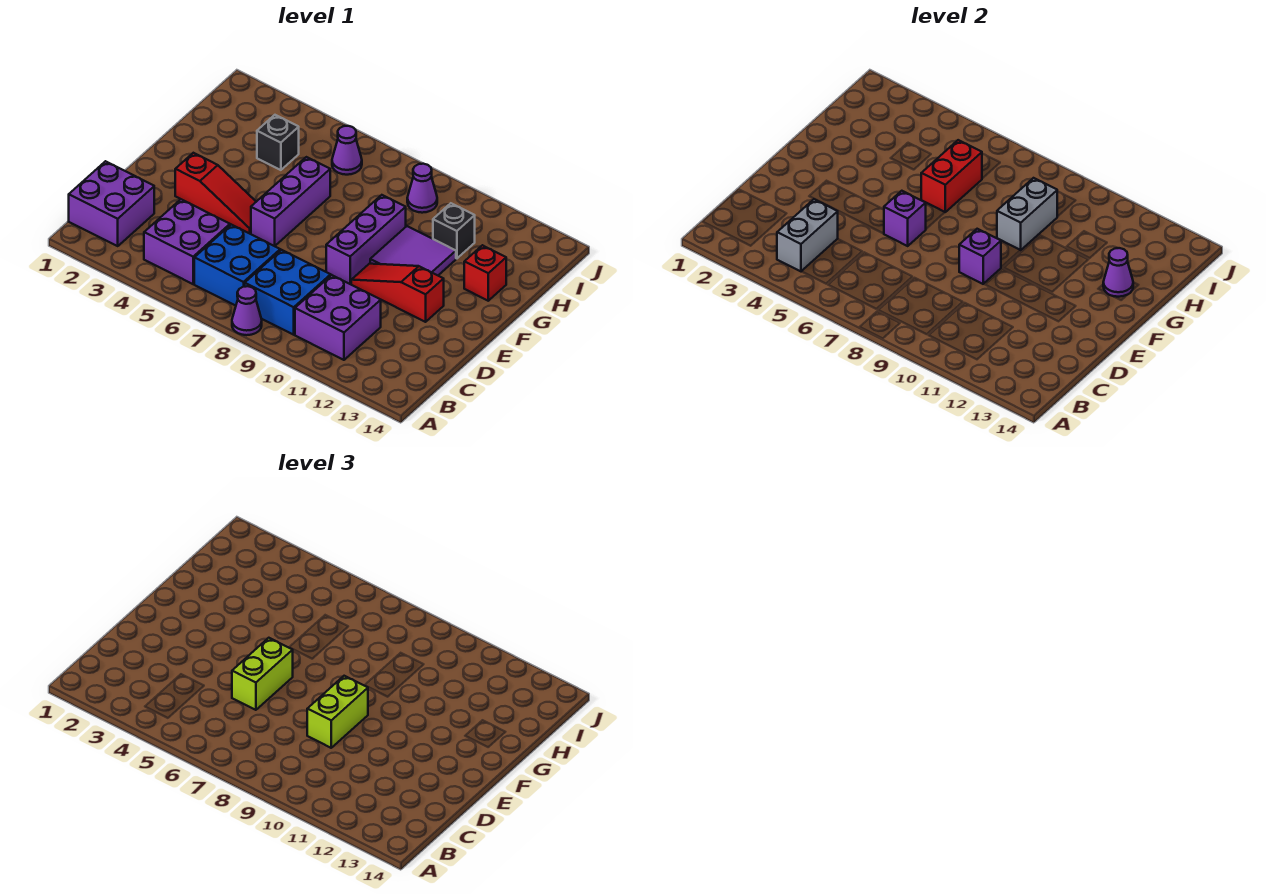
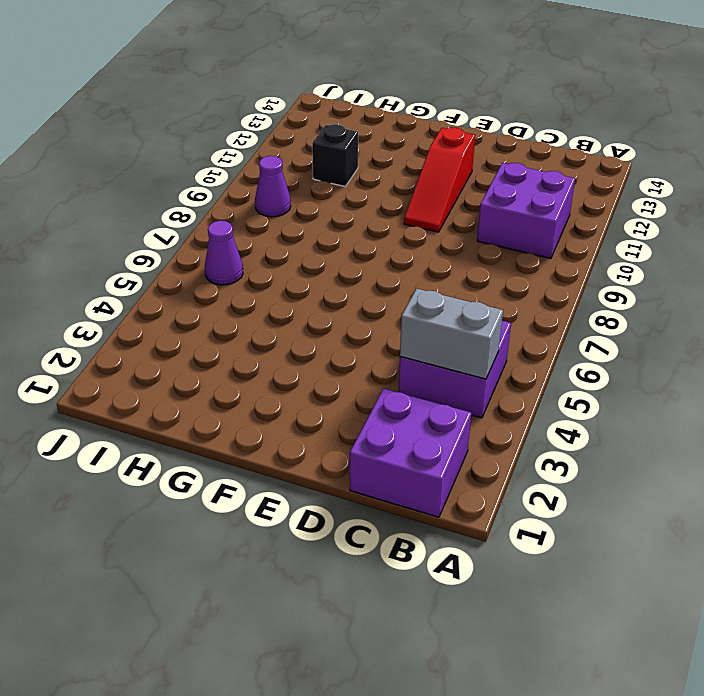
none -> purple cone A8 level 1
none -> blue brick B6:C7 level 1
none -> blue brick B8:C9 level 1

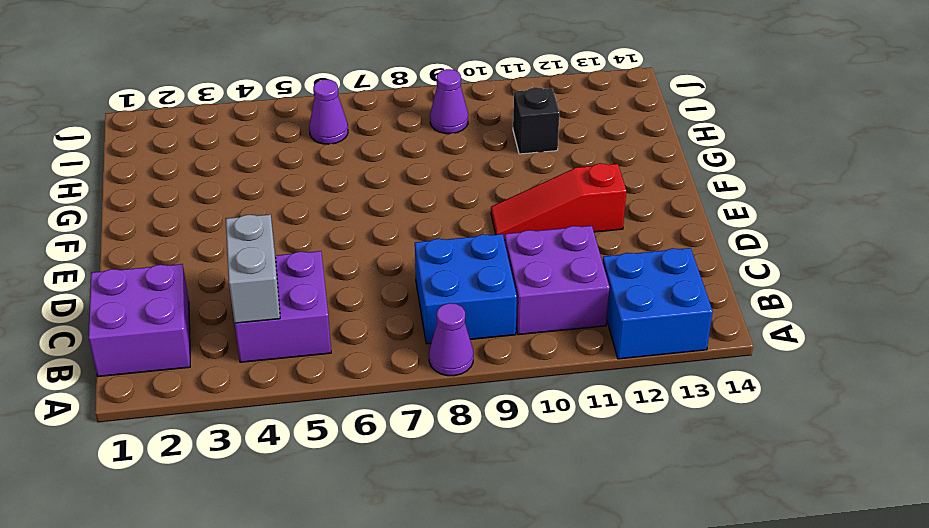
blue brick A12:B13 level 1 -> blue brick B6:C7 level 1
none -> red slope E3:E5 level 1 top 3
none -> purple brick E6:G6 level 1
none -> purple brick E9:G9 level 1

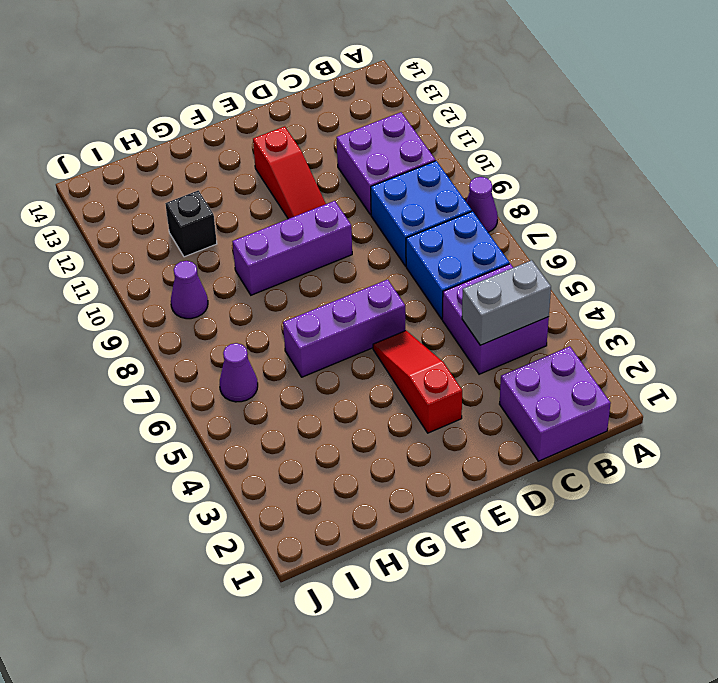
none -> purple tile F10:G11 level 1
none -> red brick G13 level 1
none -> black brick H4 level 1

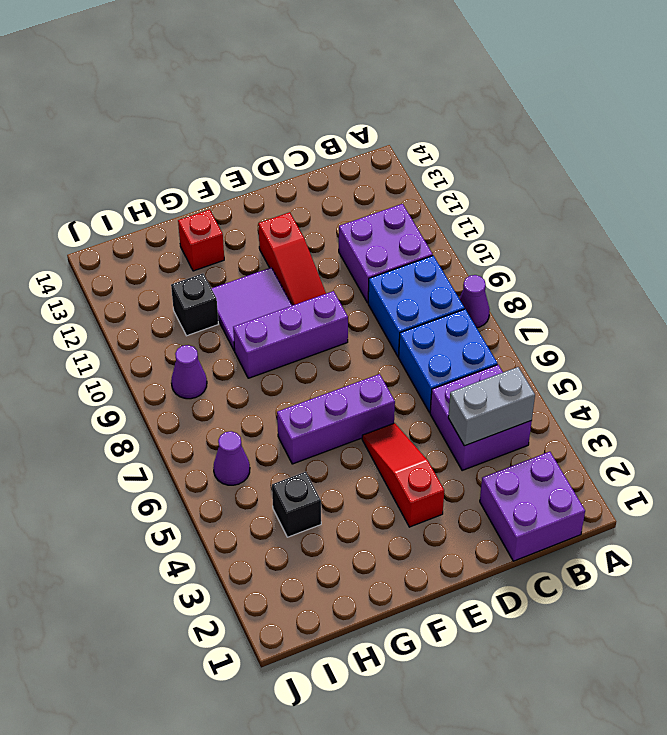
none -> purple brick E6 level 2
none -> purple brick E9 level 2
none -> red brick G6:H6 level 2

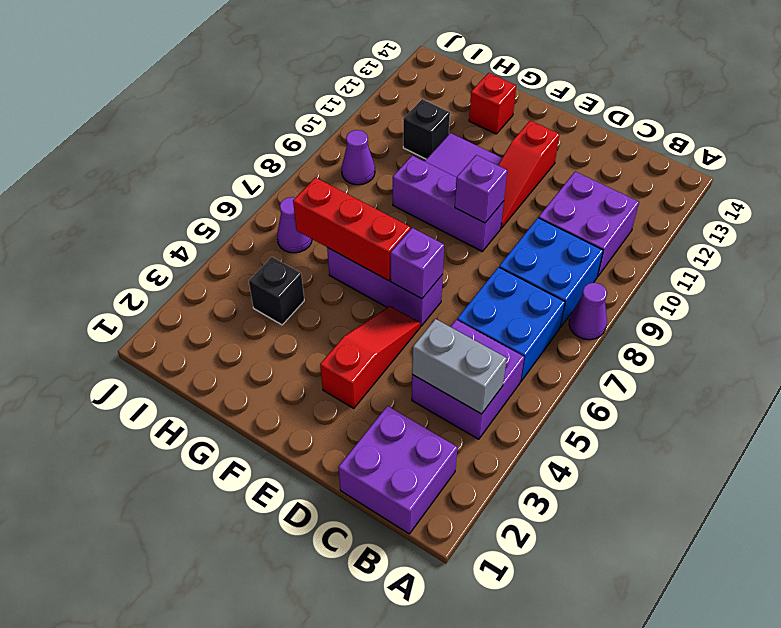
red brick F6:H6 level 2 -> red brick G6:H6 level 2
none -> grey brick G9:H9 level 2
none -> purple cone G13 level 2
none -> lime brick D6:E6 level 3

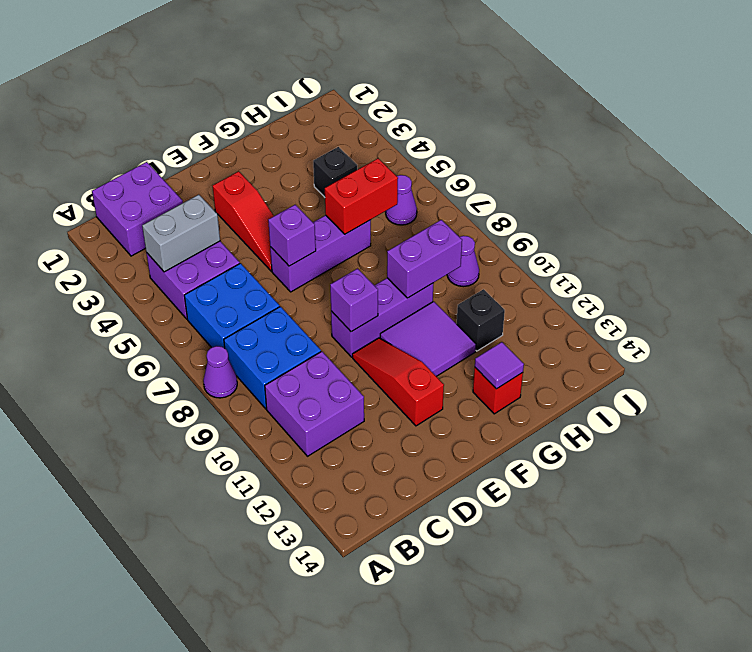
purple brick G9:H9 level 2 -> grey brick G9:H9 level 2
purple tile G13 level 2 -> purple cone G13 level 2
none -> lime brick D6:E6 level 3
none -> lime brick D9:E9 level 3

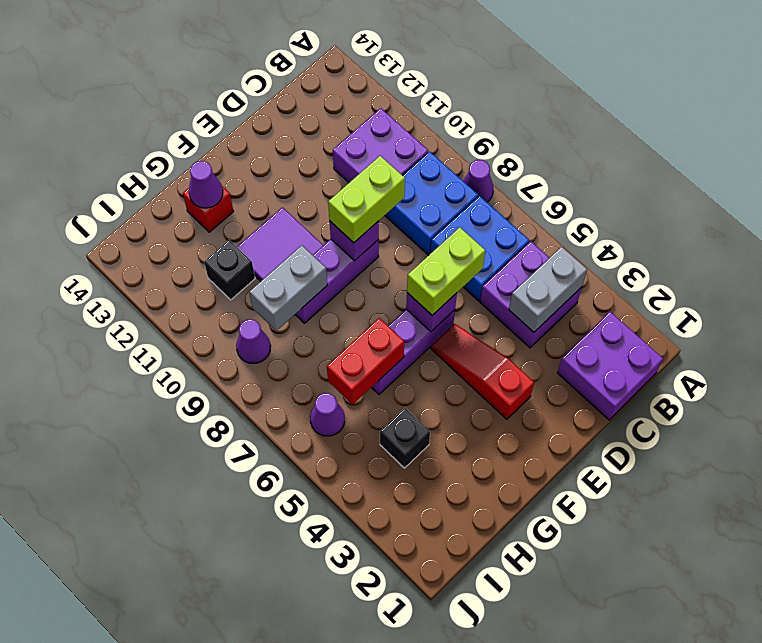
none -> red slope E10:E12 level 1 top 12

